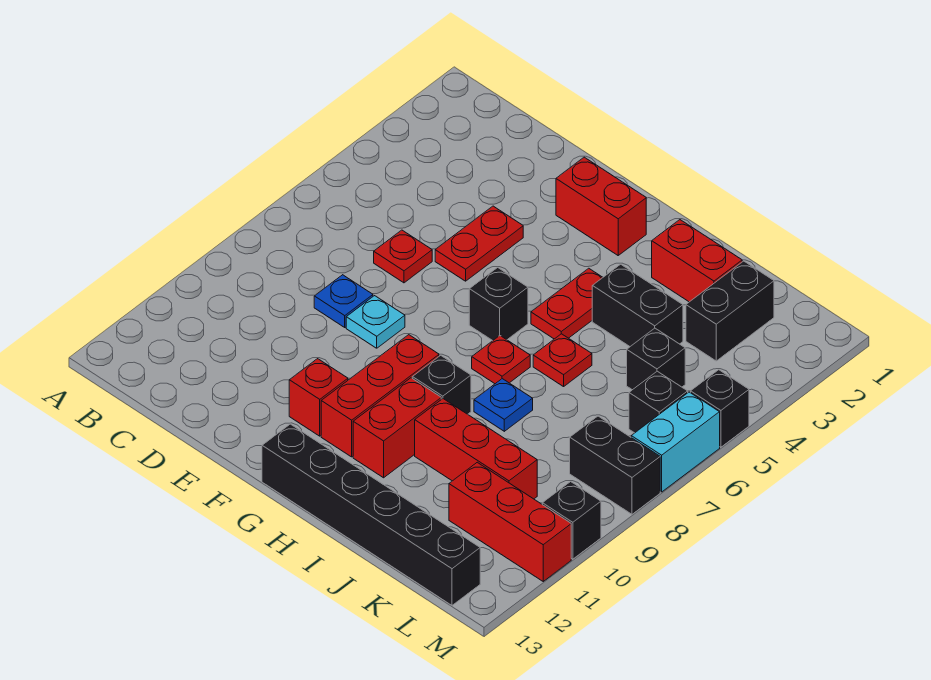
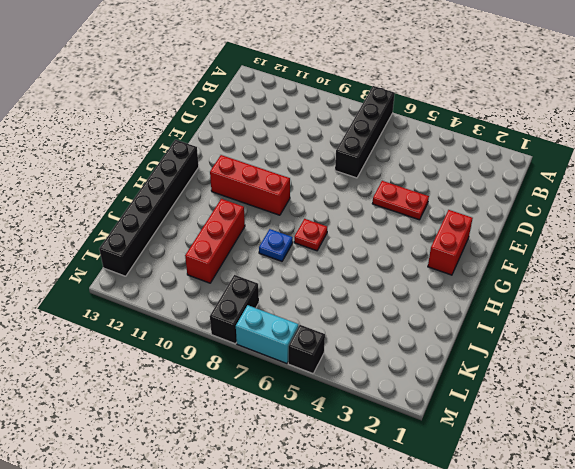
black brick A7:D7 level 1 -> none
none -> red plate D6 level 1
none -> blue plate D8 level 1
none -> cyan plate E8 level 1

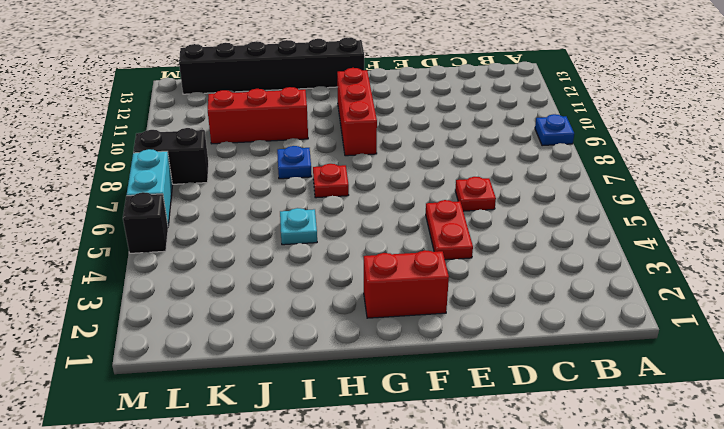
blue plate A9 level 1 -> blue plate D8 level 1
cyan plate I5 level 1 -> cyan plate E8 level 1
none -> red brick F11 level 1
none -> black brick G6 level 1
none -> red plate H4:H5 level 1

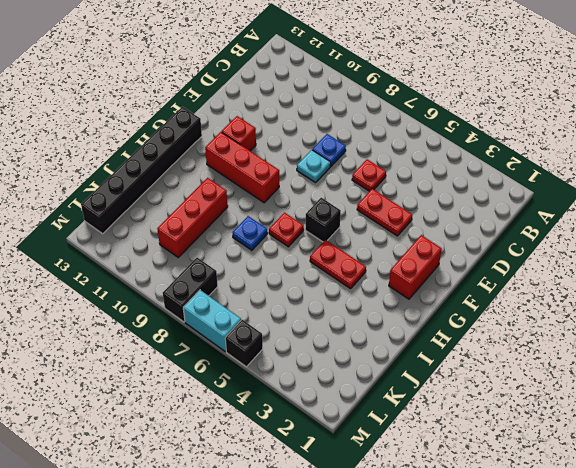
none -> black brick H9 level 1
none -> red brick H10:H11 level 1
none -> red brick I2:J2 level 1

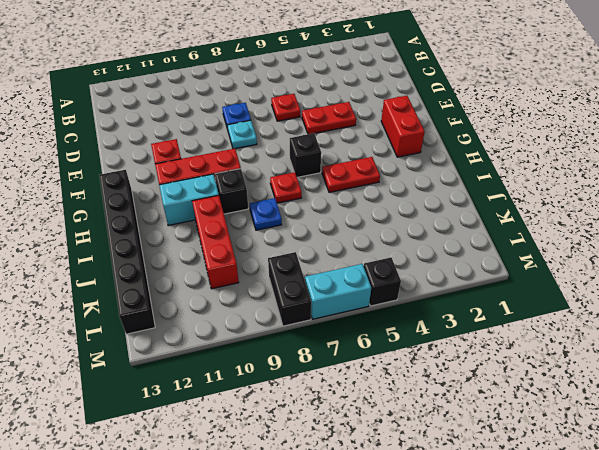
cyan brick H10:H11 level 1 -> red brick H10:H11 level 1
none -> red brick I2:J2 level 1
none -> black brick I4:J4 level 1
none -> red plate I6 level 1

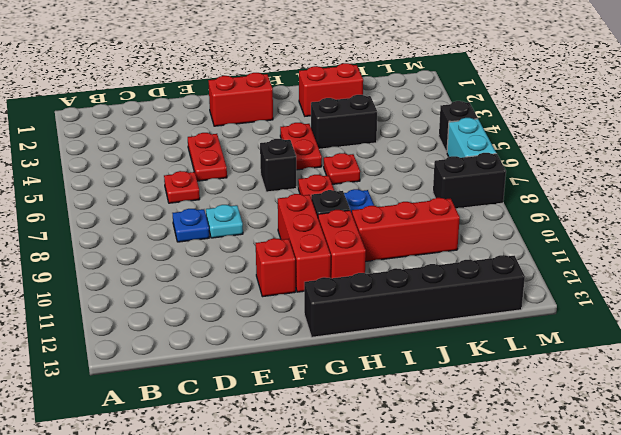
none -> black brick K2:K3 level 1
none -> black brick K5 level 1
none -> red brick K11:M11 level 1

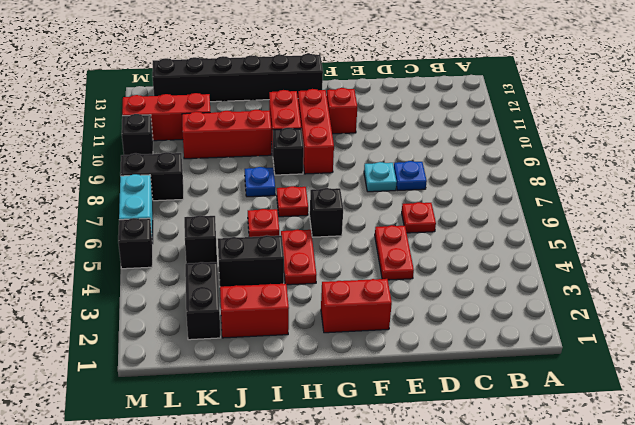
none -> black brick L6 level 1

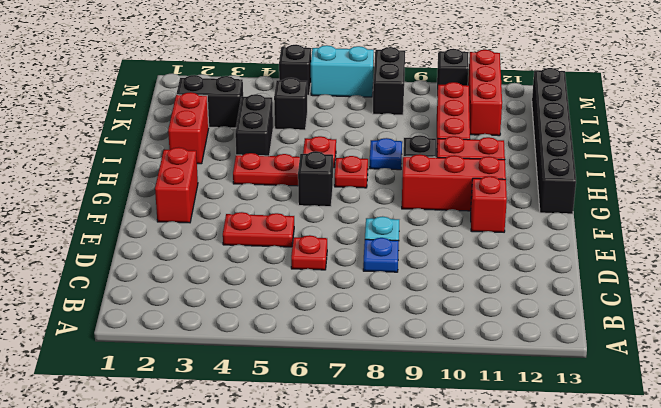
none -> black brick L6 level 1

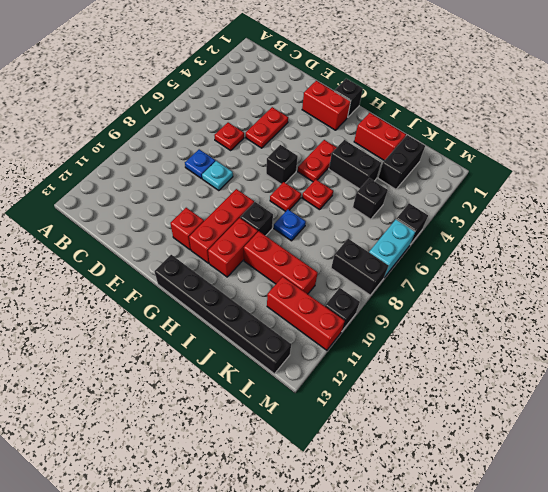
black brick G1 level 1 -> black brick L6 level 1

